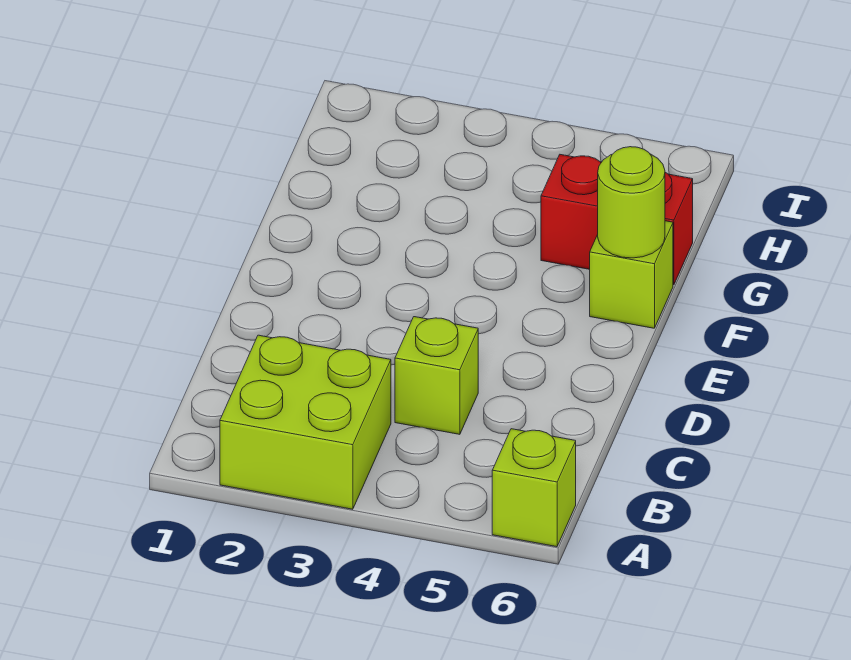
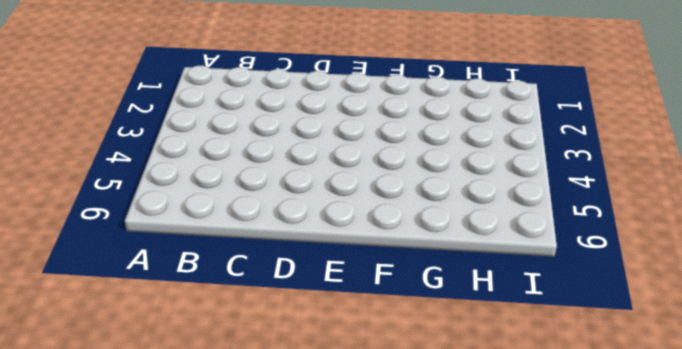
none -> lime brick A2:B3 level 1
none -> lime brick A6 level 1

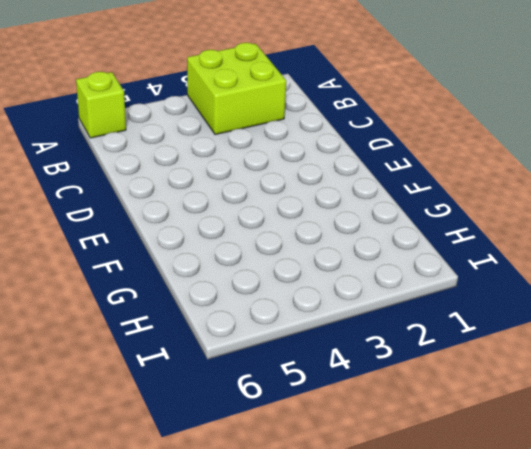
none -> lime brick C4 level 1
none -> lime brick F6 level 1

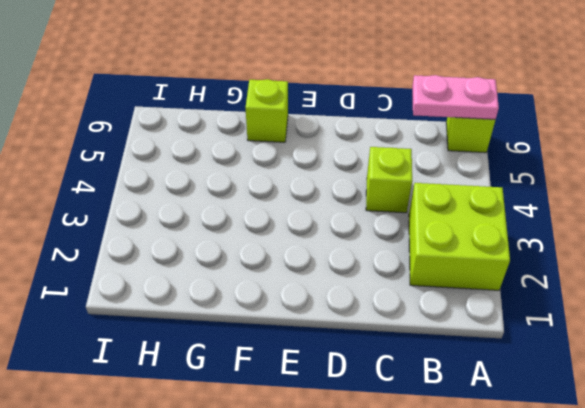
pink plate A6:B6 level 2 -> none
none -> red brick G5:G6 level 1
none -> lime round brick F6 level 2

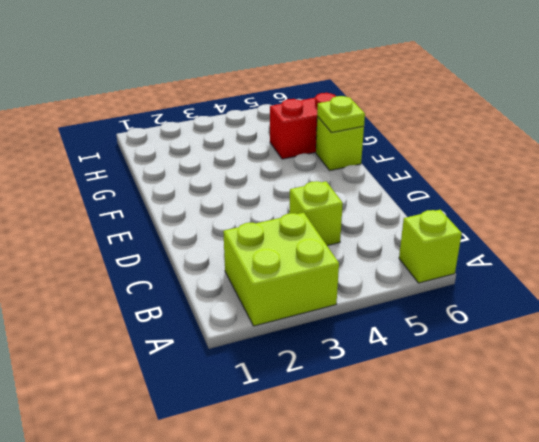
lime plate F6 level 2 -> lime round brick F6 level 2

